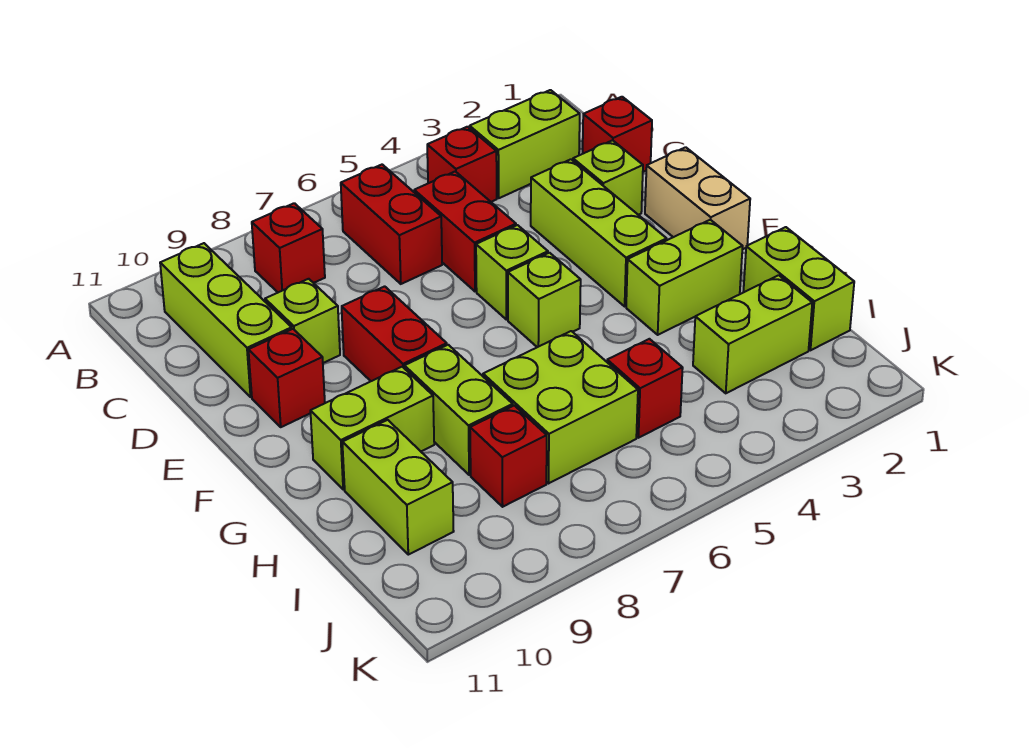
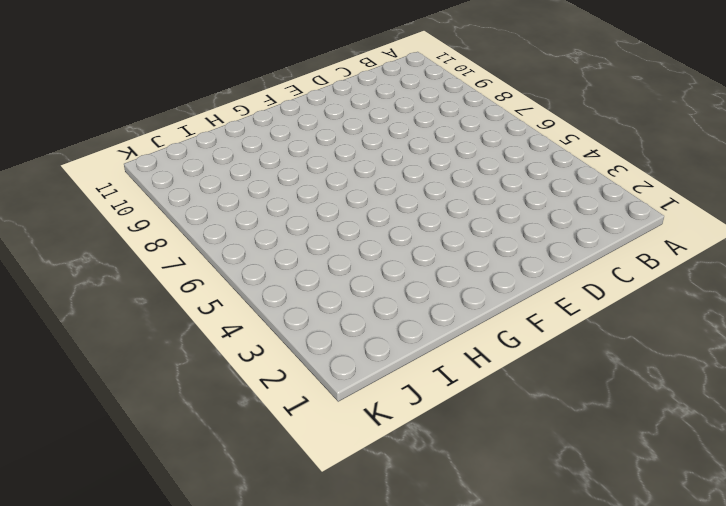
none -> lime brick B2:B3 level 1
none -> red brick B4 level 1
none -> red brick B6:C6 level 1

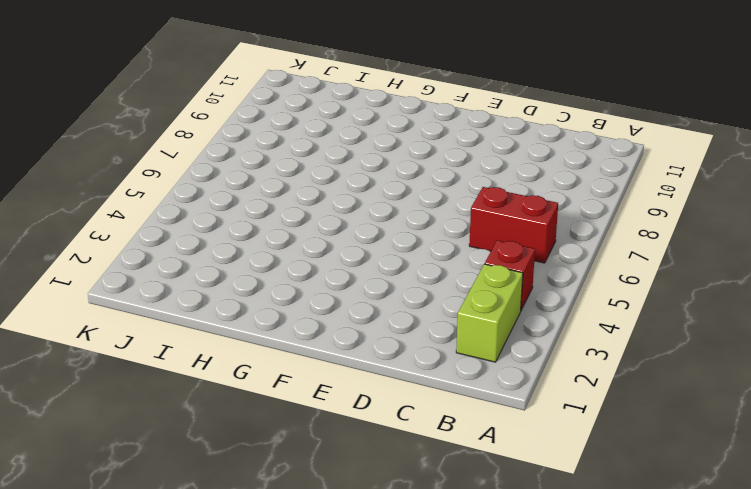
none -> red brick B8 level 1
none -> lime brick B10:D10 level 1
none -> red brick C1 level 1

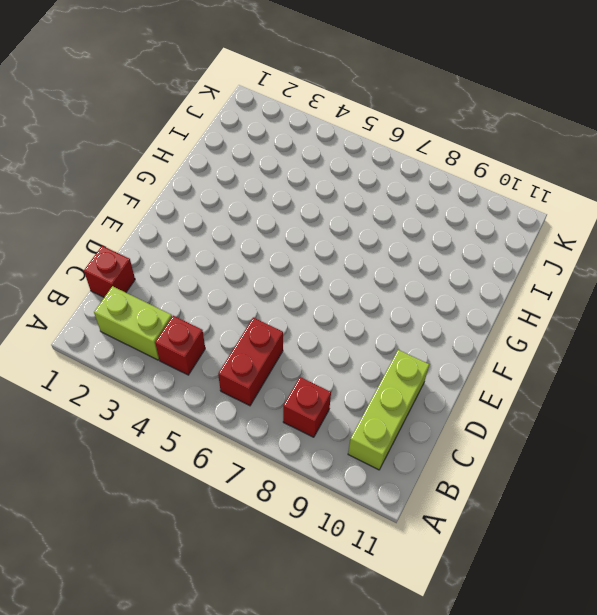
none -> red brick C5:D5 level 1
none -> lime brick D2 level 1
none -> lime brick D3:F3 level 1

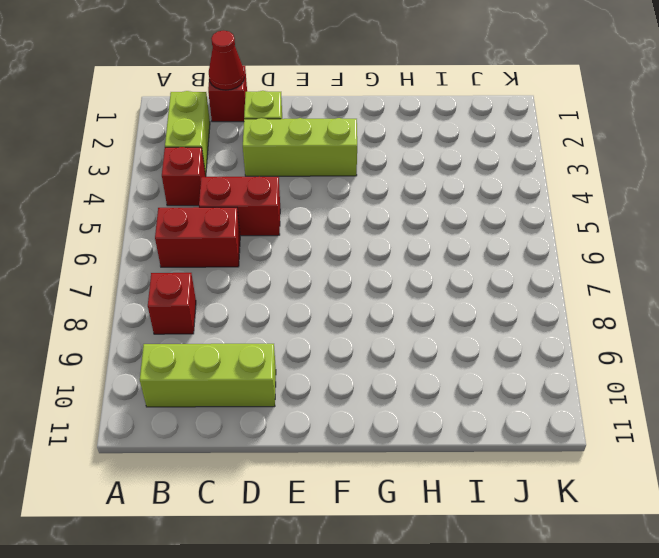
red cone C1 level 2 -> none
none -> lime brick D9 level 1
none -> tan brick E1:F1 level 1
none -> lime brick E5 level 1

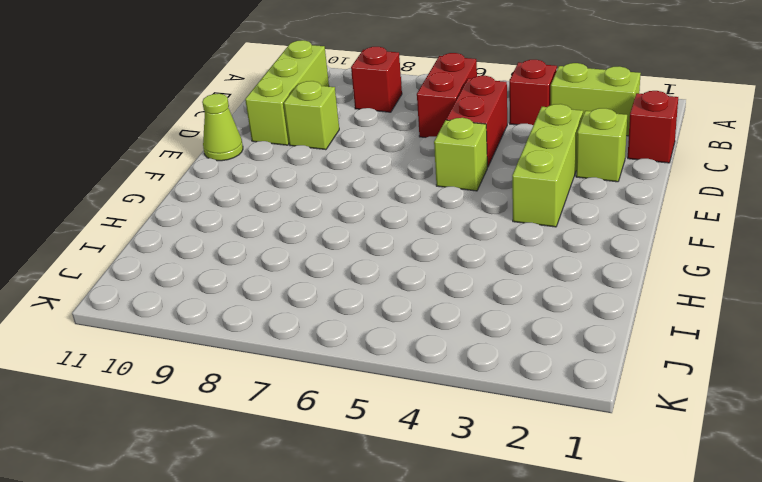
lime cone E11 level 1 -> none
none -> tan brick E1:F1 level 1
none -> red brick E8:F8 level 1
none -> red brick E10 level 1

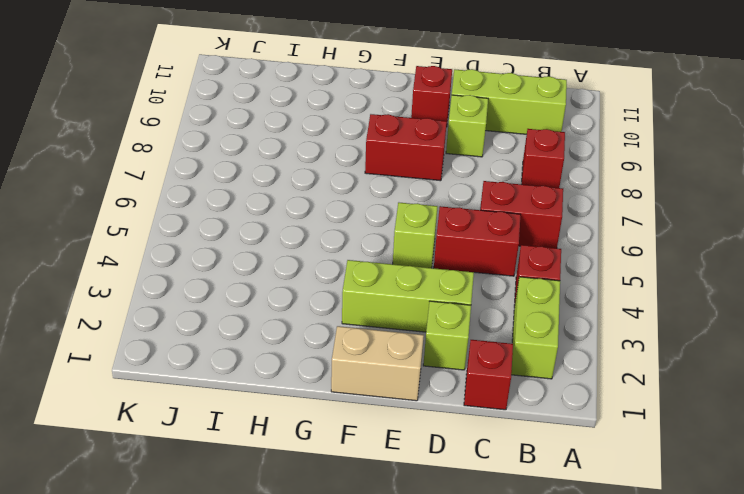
none -> lime brick F5 level 1
none -> lime brick G2:G3 level 1
none -> lime brick G8:H8 level 1

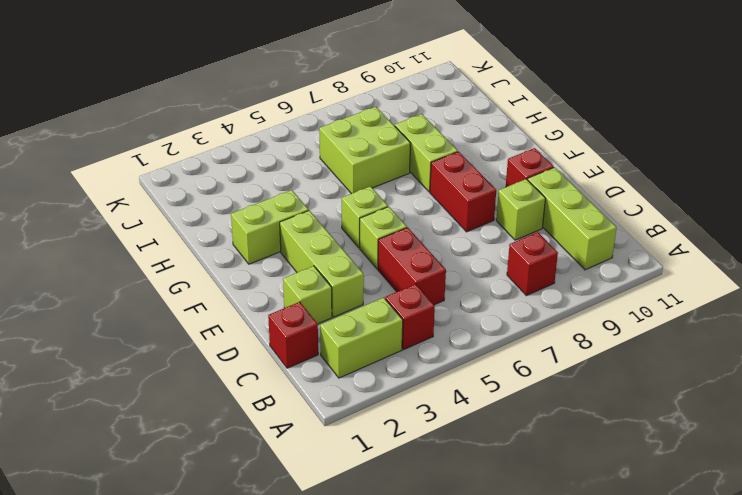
none -> red brick B6:C6 level 1
none -> tan brick E1:F1 level 1
none -> lime brick G9:G10 level 1

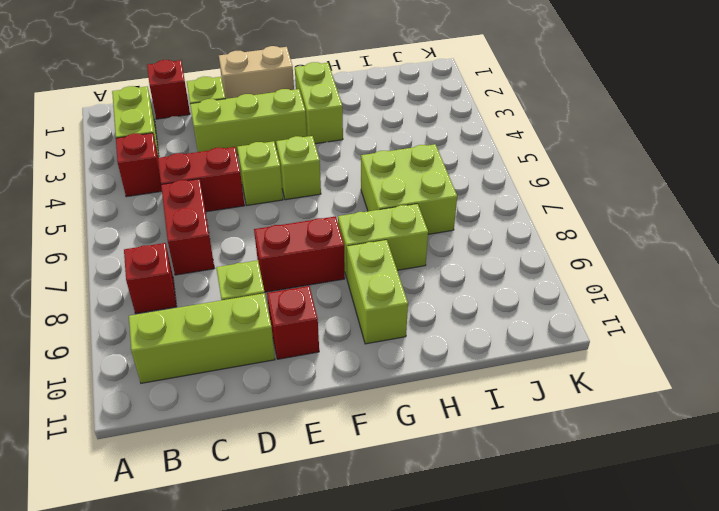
red brick C6:C7 level 1 -> red brick B6:C6 level 1
none -> lime brick H1:I1 level 1
none -> lime brick H10:I10 level 1
none -> lime brick I2:I3 level 1

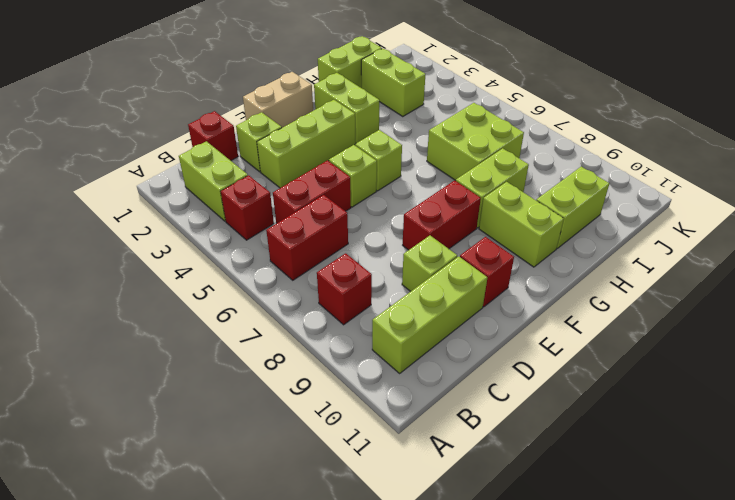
none -> red brick I5 level 1
none -> red brick I8 level 1

